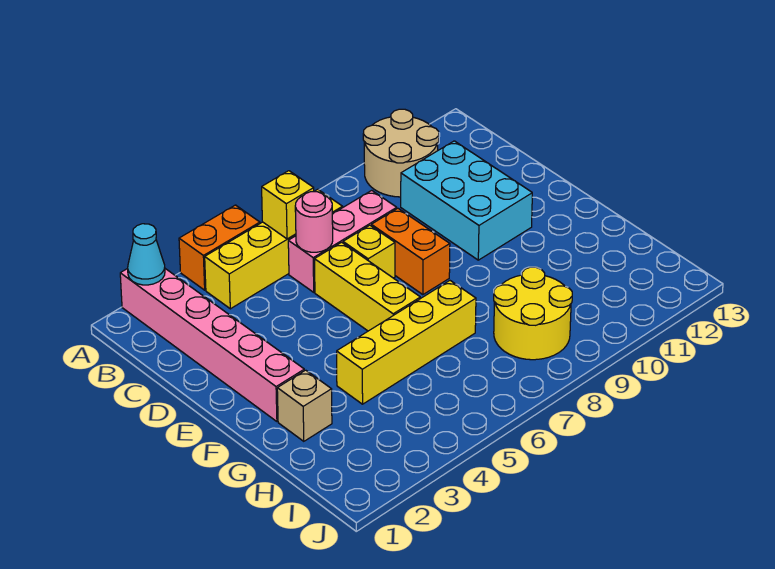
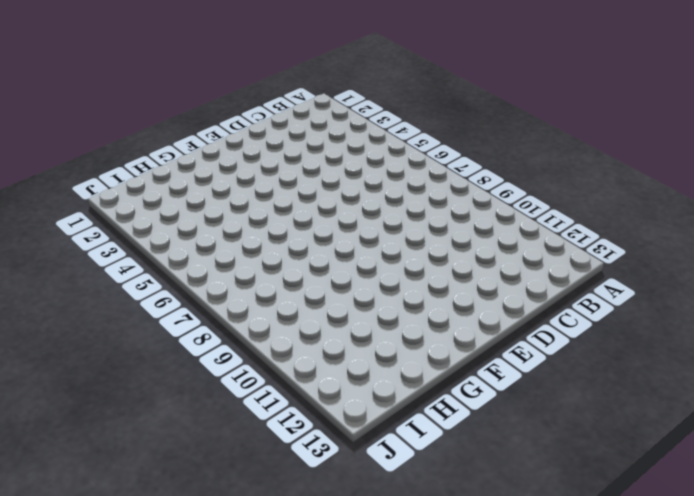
none -> pink brick A2:F2 level 1
none -> orange brick A4:A5 level 1
none -> tan round brick A10:B11 level 1

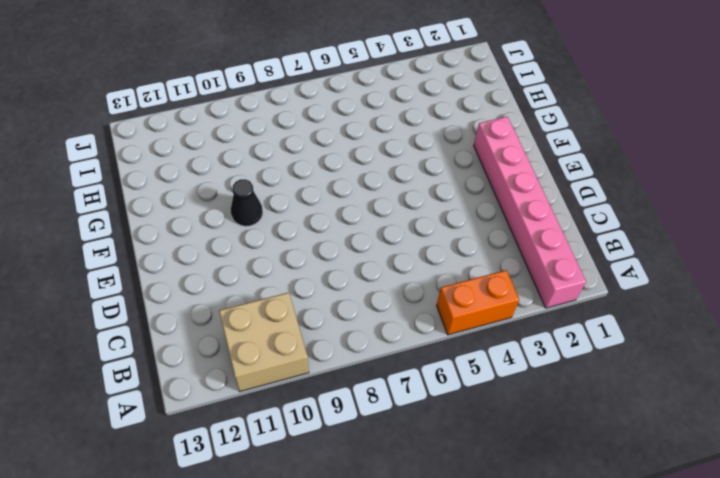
tan brick A10:B11 level 1 -> tan round brick A10:B11 level 1
black cone F10 level 1 -> none
none -> yellow brick B4:B7 level 1
none -> pink brick C6:C8 level 1
none -> cyan brick C10:E11 level 1

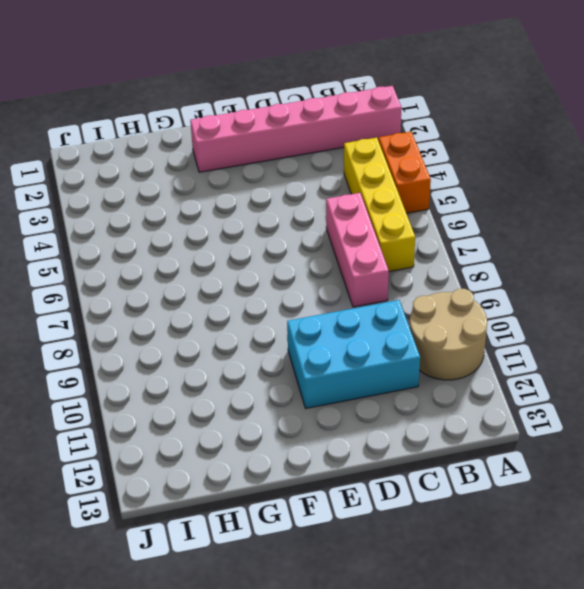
none -> yellow brick D6:F6 level 1
none -> yellow brick D7 level 1
none -> orange brick D8:E8 level 1

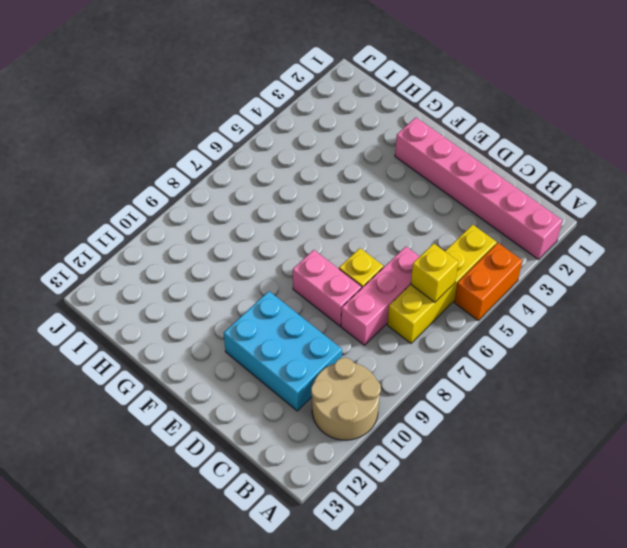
pink brick D8:E8 level 1 -> orange brick D8:E8 level 1
none -> yellow brick D6:F6 level 1
none -> tan brick G2 level 1
none -> yellow brick G4:G7 level 1

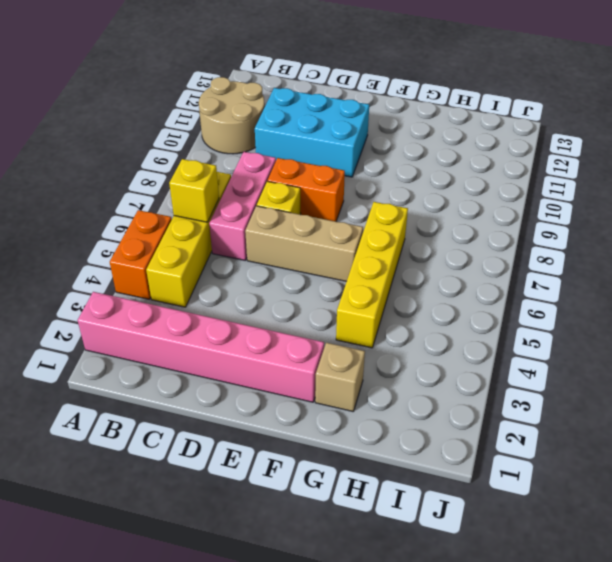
tan brick D6:F6 level 1 -> yellow brick D6:F6 level 1
none -> yellow round brick H8:I9 level 1
none -> cyan cone A2 level 2
none -> pink round brick C6 level 2

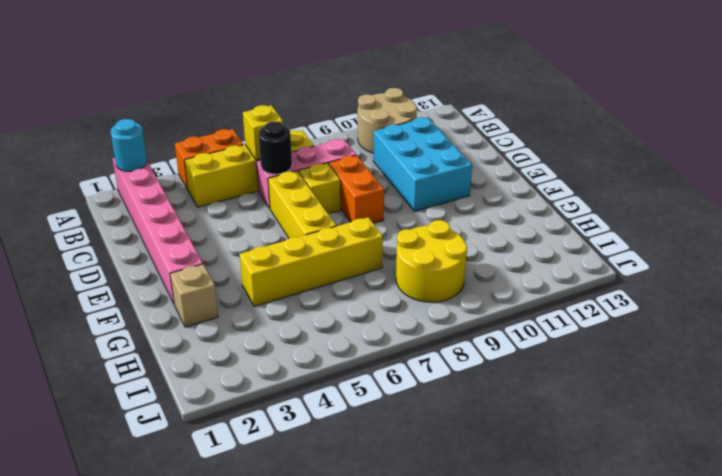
cyan round brick A2 level 2 -> cyan cone A2 level 2
black round brick C6 level 2 -> pink round brick C6 level 2

